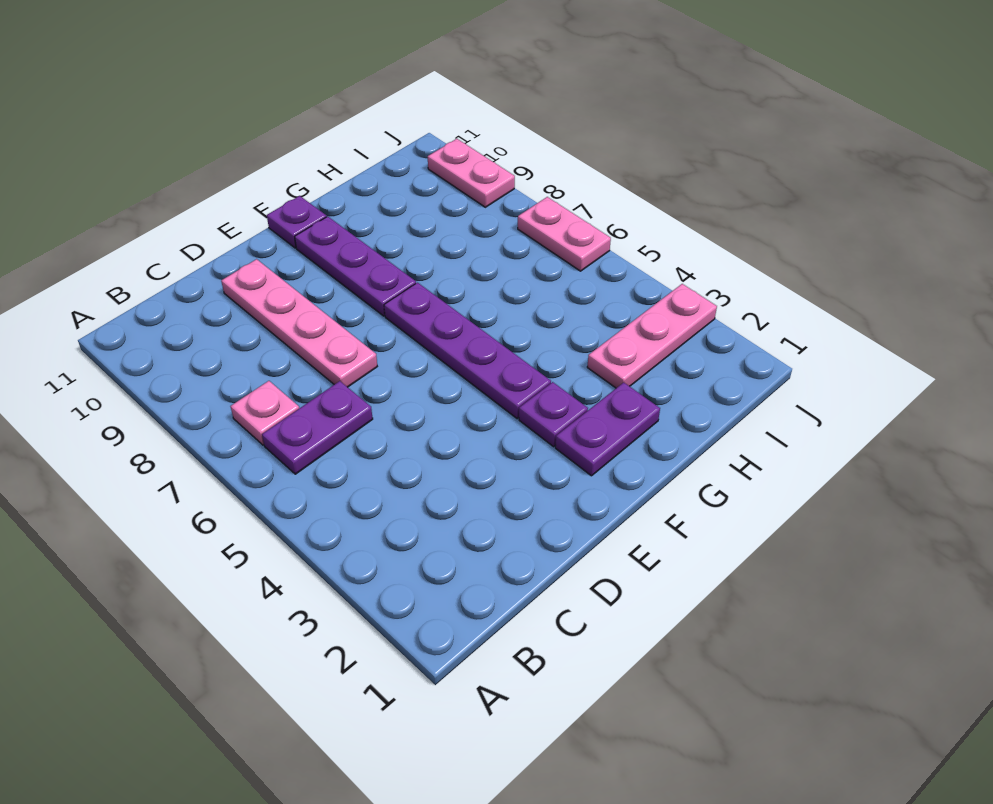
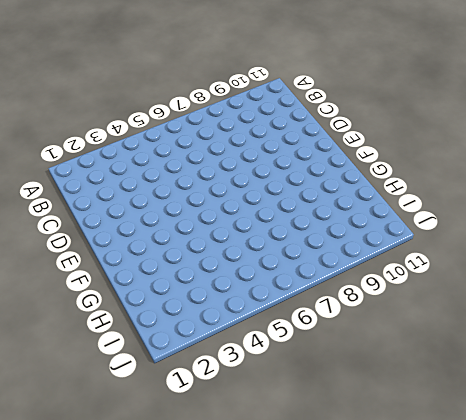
none -> purple plate B6:C6 level 1
none -> pink plate B7 level 1

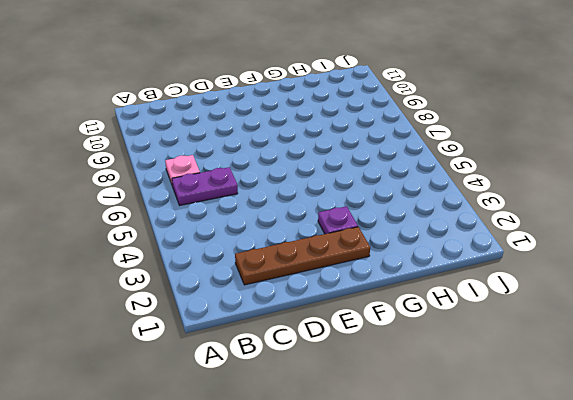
brown plate C2:F2 level 1 -> purple plate F2:G2 level 1
none -> pink plate D7:D10 level 1
none -> purple plate F4:F7 level 1

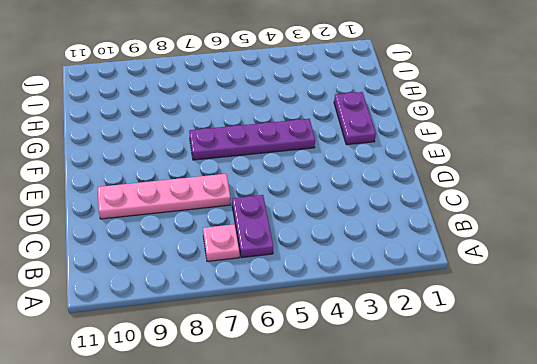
none -> purple plate F3 level 1
none -> purple plate F8:F10 level 1

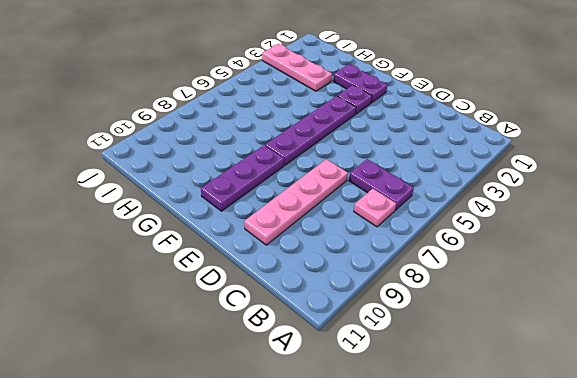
none -> purple plate F11 level 1
none -> pink plate J6:J7 level 1

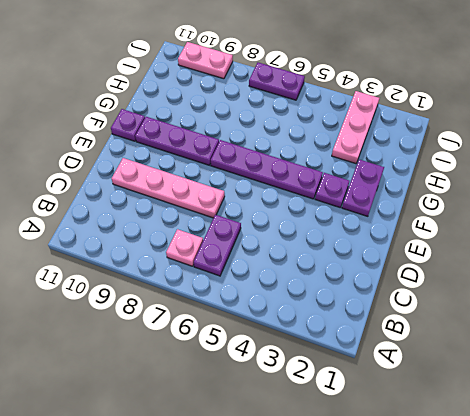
purple plate J6:J7 level 1 -> pink plate J6:J7 level 1

